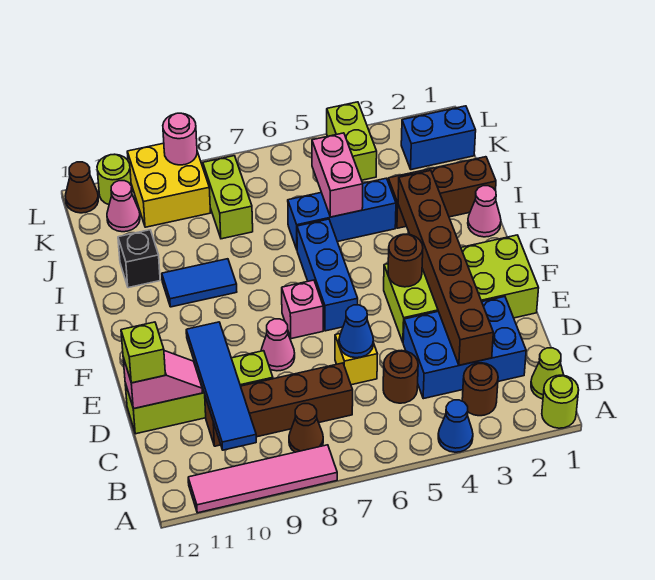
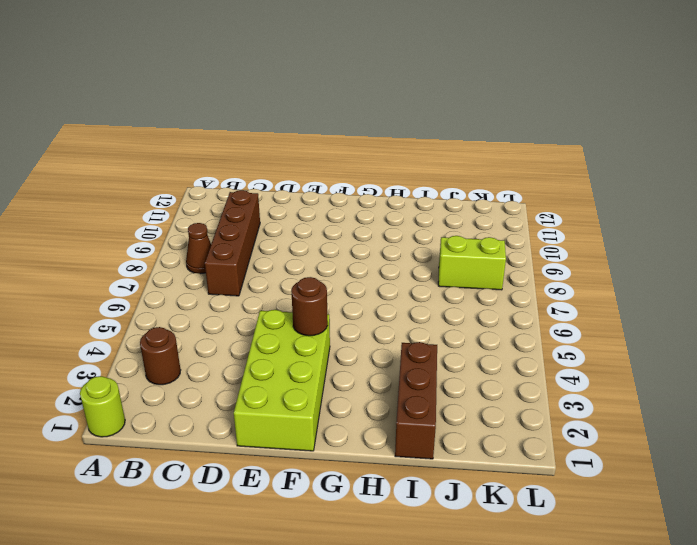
none -> blue cone A4 level 1
none -> pink tile A8:A11 level 1
none -> lime cone B1 level 1
none -> blue brick C2:D4 level 1

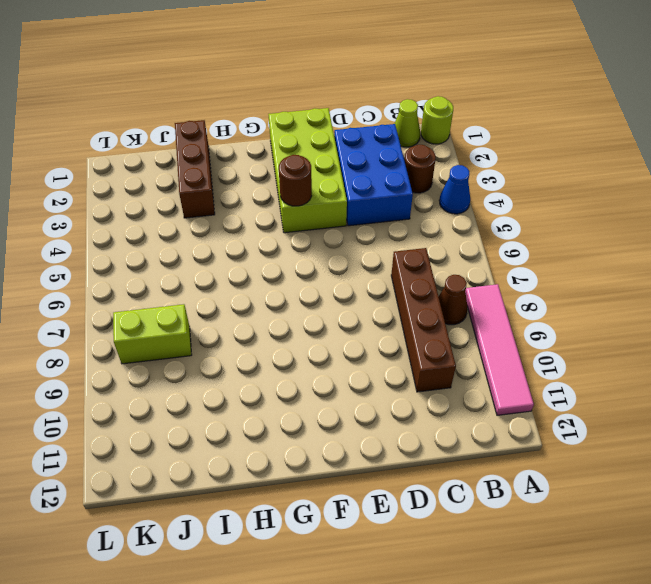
none -> brown round brick C5 level 1
none -> yellow brick D6 level 1
none -> lime brick D9:D12 level 1
none -> pink cone E8 level 1

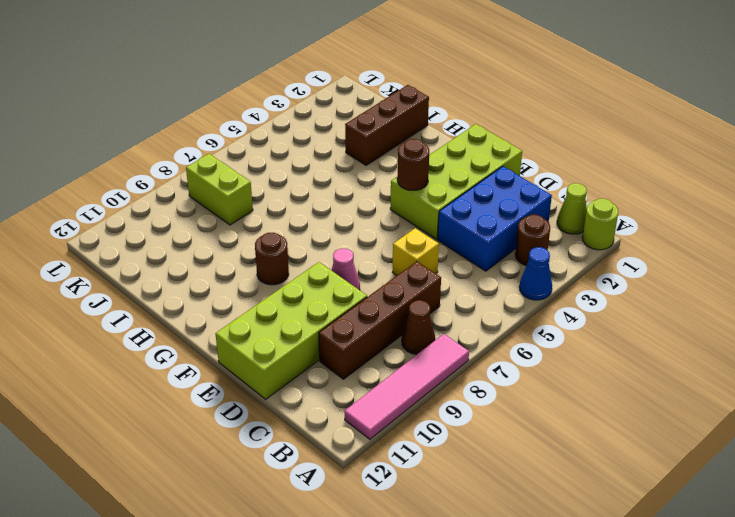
lime brick D9:E12 level 1 -> lime brick D9:D12 level 1
brown round brick G9 level 1 -> brown round brick C5 level 1
none -> blue brick F6:H6 level 1
none -> pink brick F7 level 1
none -> pink cone H1 level 1
none -> blue tile H9:H10 level 1

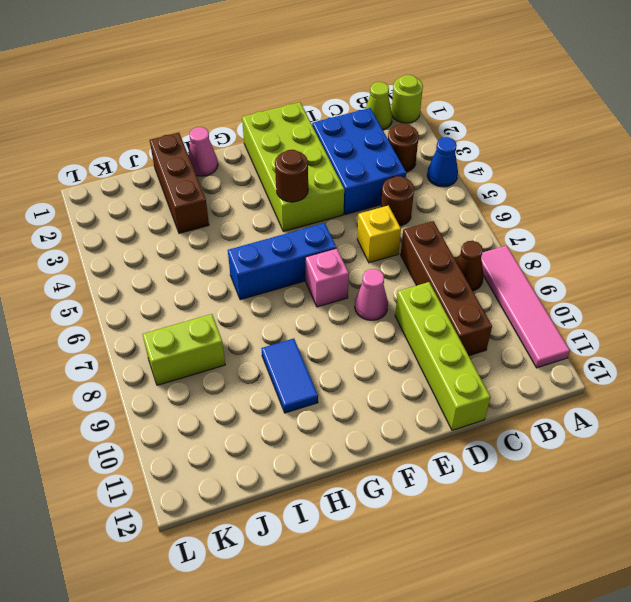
none -> blue brick I4:I6 level 1
none -> black brick I11 level 1
none -> blue brick K1:K2 level 1
none -> lime brick K4:L4 level 1

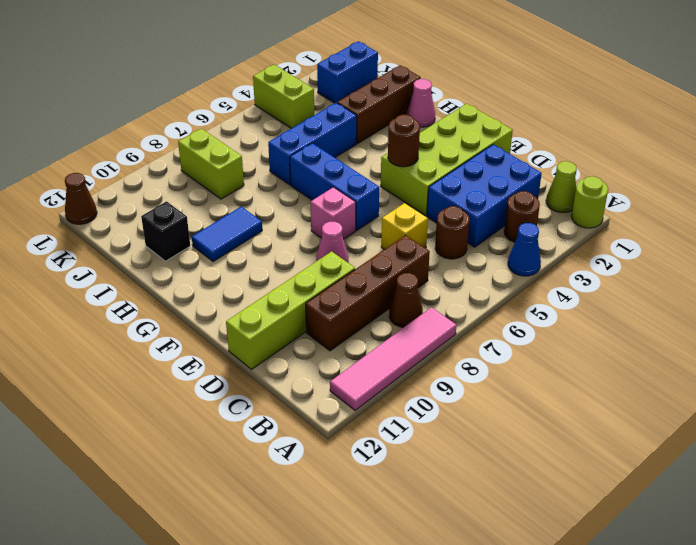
none -> yellow brick K9:L10 level 1
none -> pink cone K11 level 1
none -> lime round brick L11 level 1
none -> blue tile B10:E10 level 2

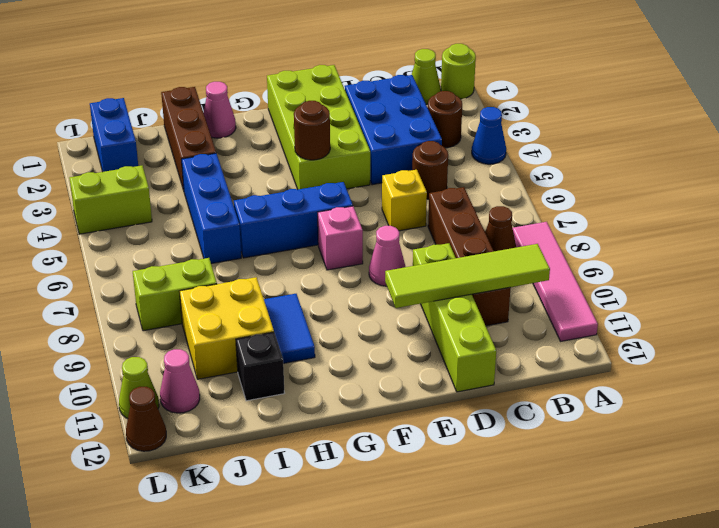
lime tile B10:E10 level 2 -> blue tile B10:E10 level 2
yellow brick I9:J10 level 1 -> yellow brick K9:L10 level 1
lime cone L11 level 1 -> lime round brick L11 level 1
none -> brown brick C3:H3 level 2
none -> blue cone D6 level 2
none -> pink slope D11:D12 level 2 top 12
none -> pink brick I5:J5 level 2

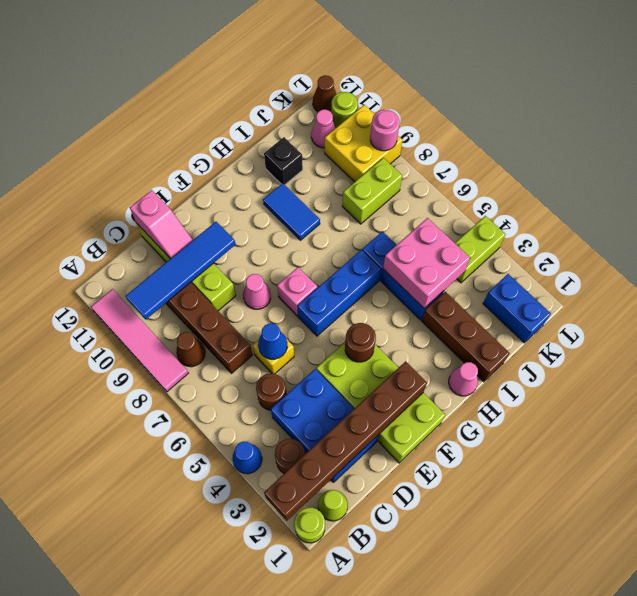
brown brick A2:F2 level 2 -> brown brick C3:H3 level 2
pink brick I4:J5 level 2 -> pink brick I5:J5 level 2
none -> lime brick D12 level 3

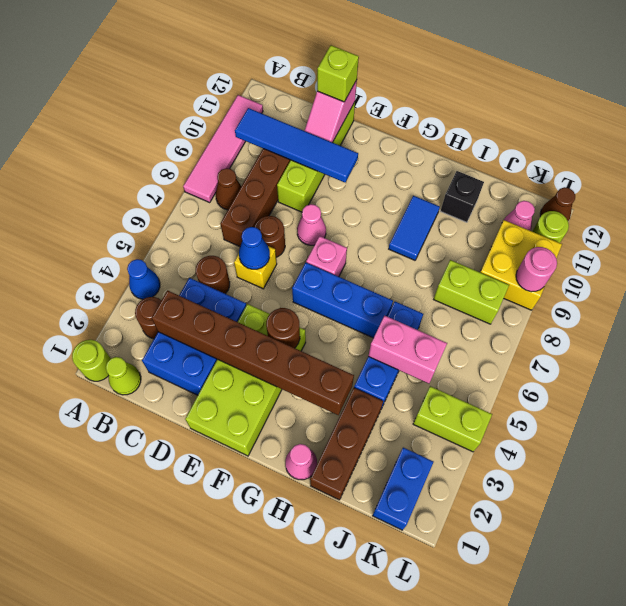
brown round brick D7 level 1 -> none

